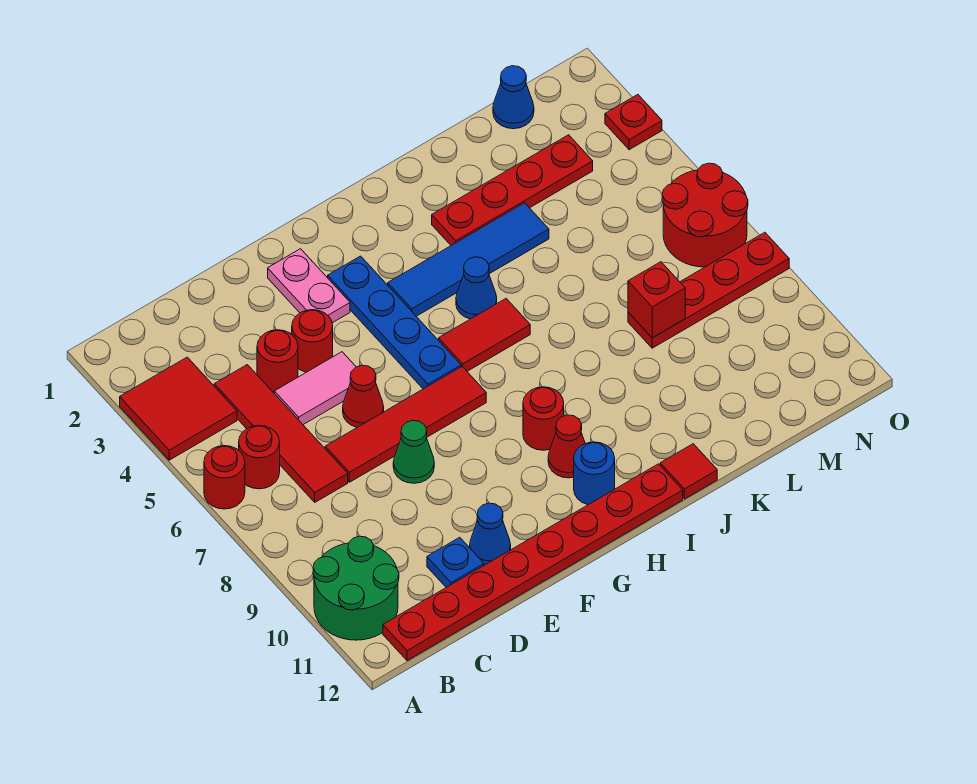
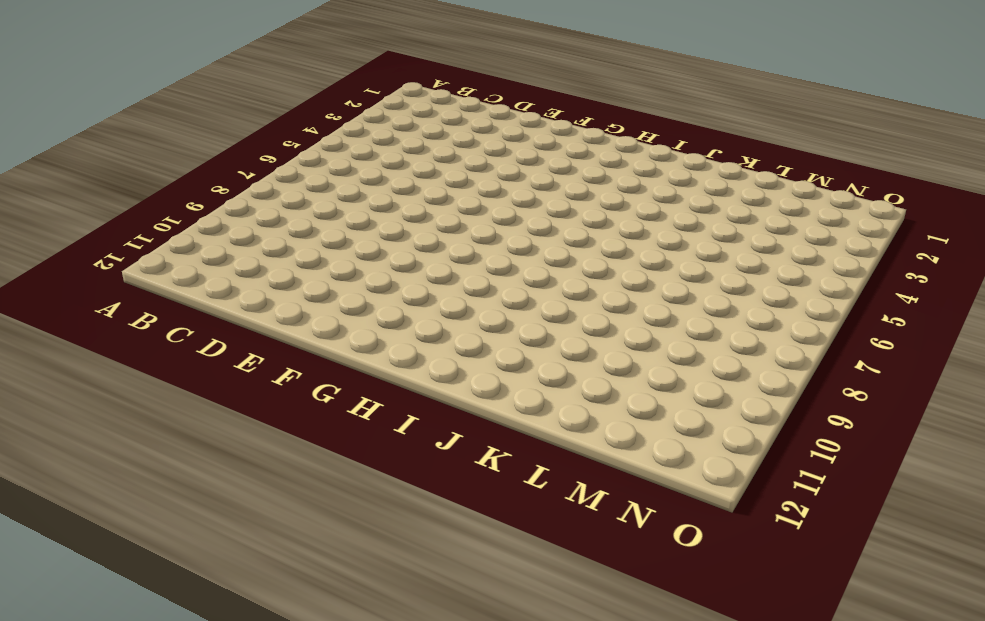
none -> red tile A3:B4 level 1
none -> red round brick A6 level 1
none -> green round brick A10:B11 level 1

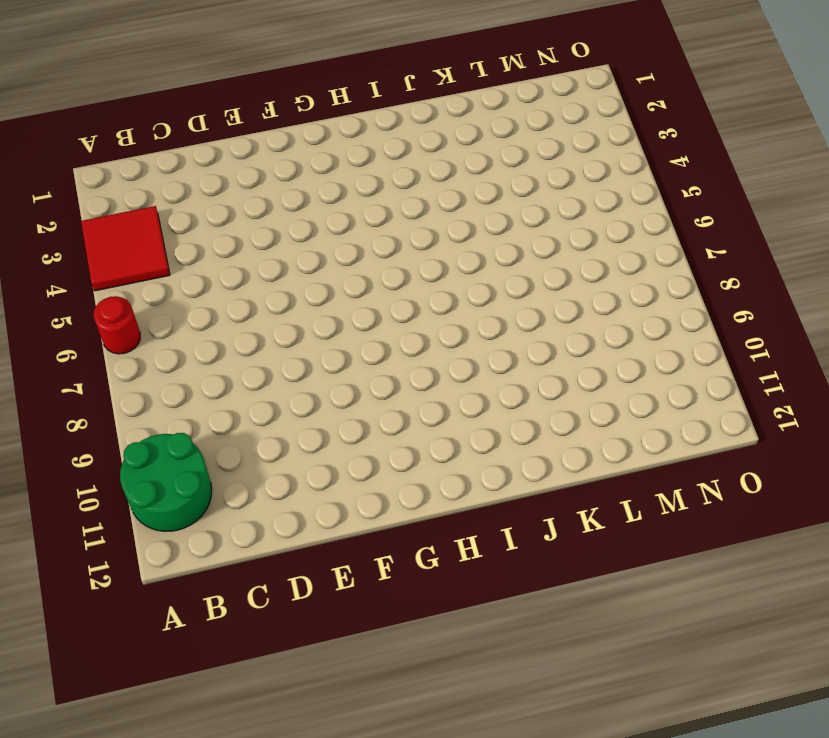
none -> red round brick B6 level 1
none -> red plate B12:I12 level 1
none -> red tile C4:C7 level 1

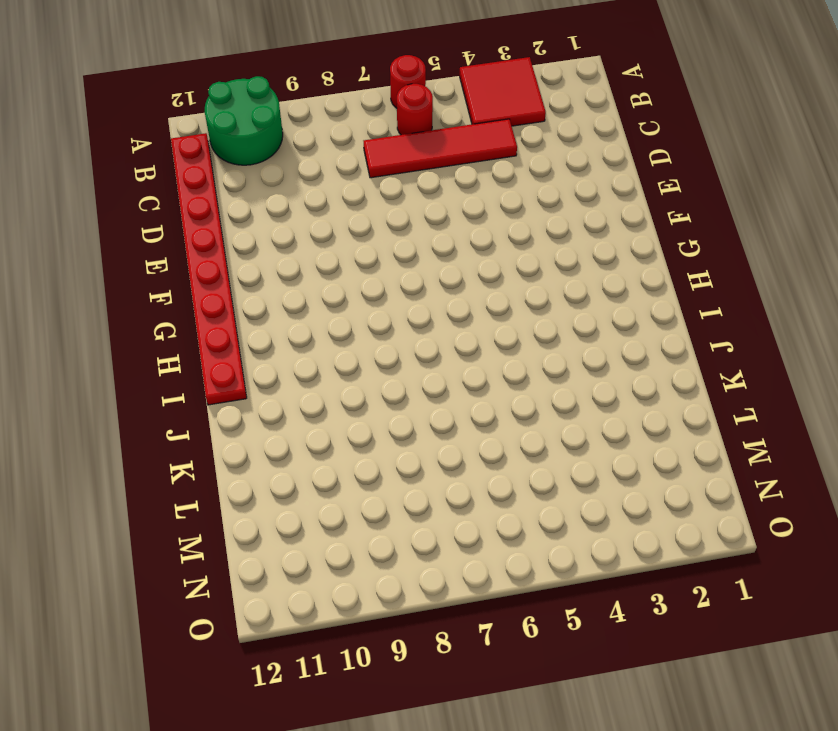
none -> red round brick D4 level 1
none -> pink tile D5:E5 level 1
none -> red tile D7:G7 level 1

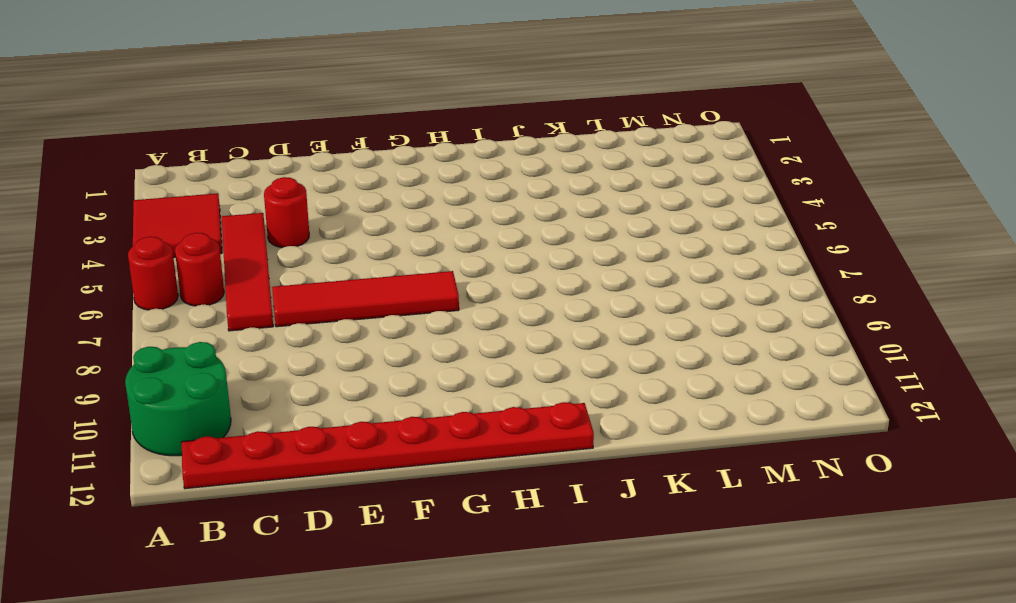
none -> pink tile D5:E5 level 1
none -> blue plate D11 level 1
none -> red round brick E4 level 1

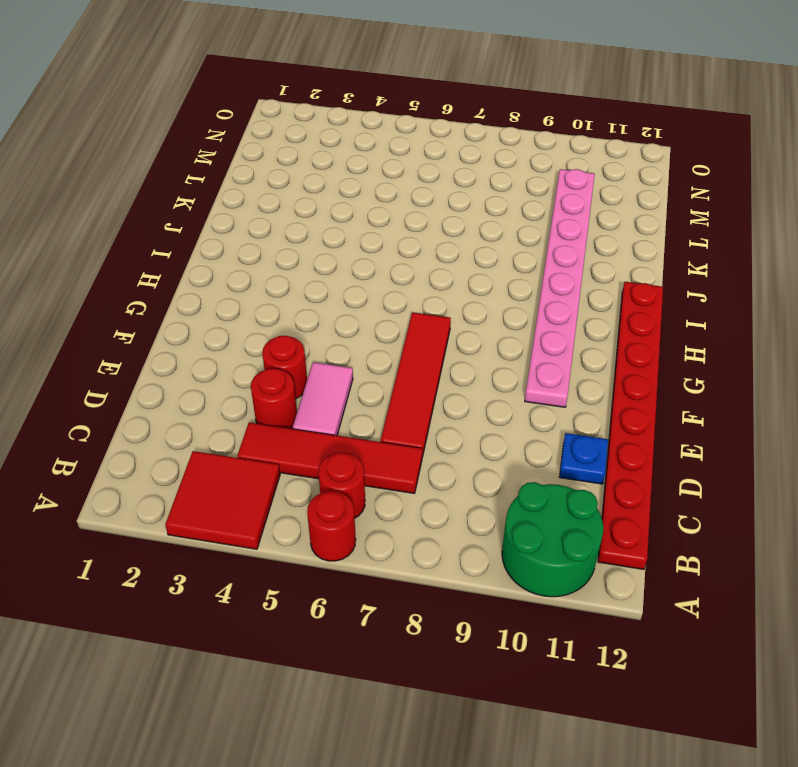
pink plate F10:M10 level 1 -> red cone H10 level 1
none -> red cone E6 level 1
none -> green cone E8 level 1
none -> blue cone E11 level 1

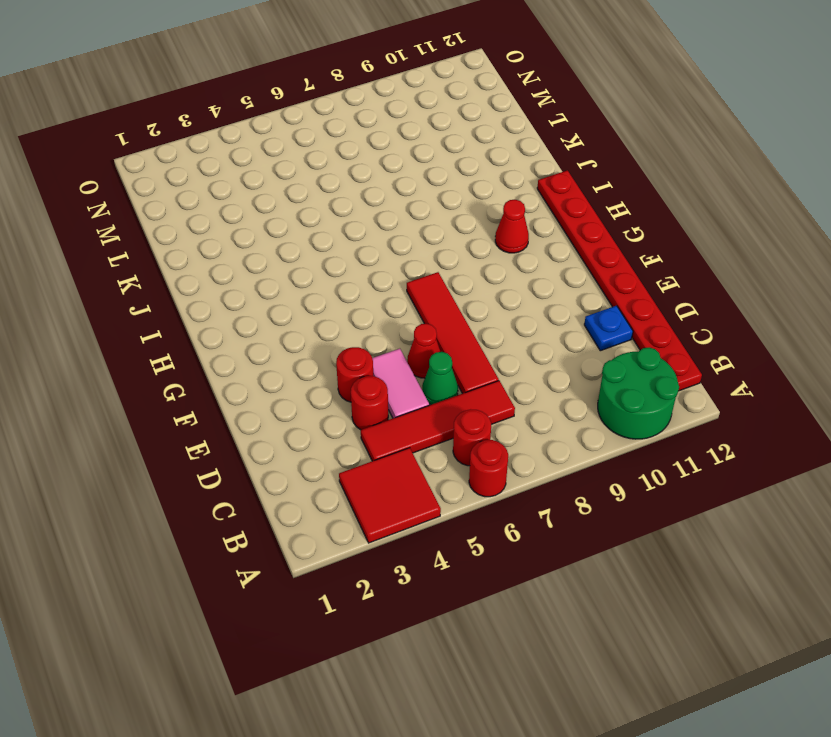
green cone D6 level 1 -> green cone E8 level 1
none -> blue cone E11 level 1
none -> pink plate F2:F3 level 1
none -> blue plate G3:G6 level 1

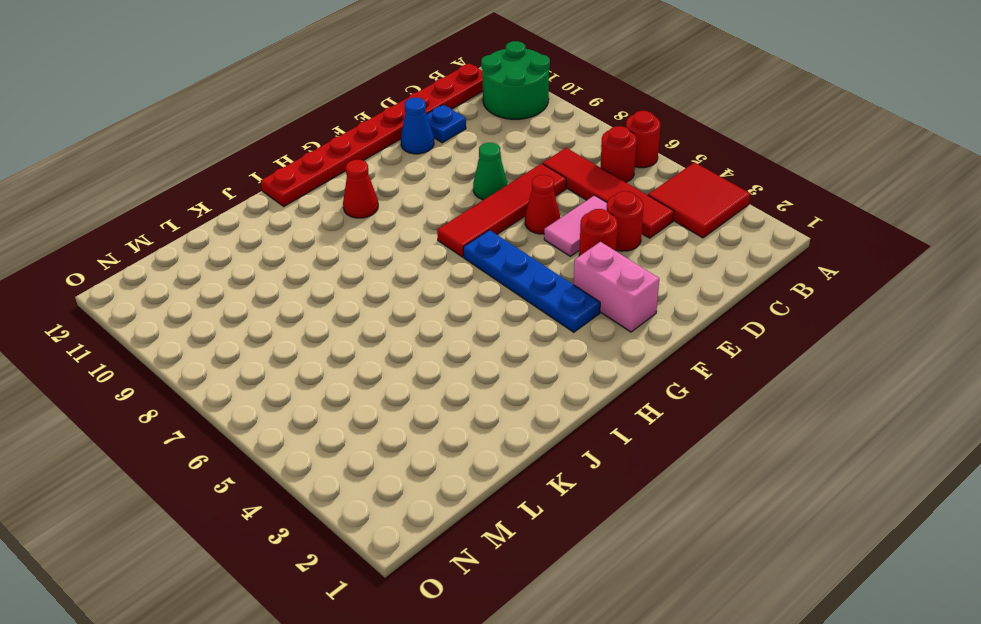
pink brick F2:F3 level 1 -> pink plate F2:F3 level 1
none -> blue tile H4:K4 level 1
none -> red tile H6:I6 level 1
none -> red round brick H9 level 1

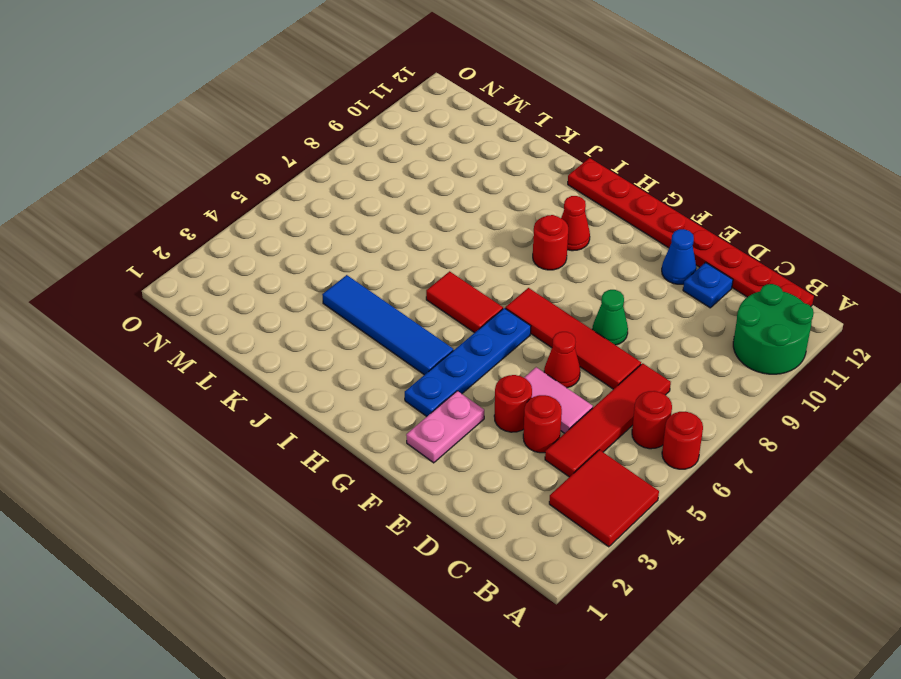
none -> blue round brick H11 level 1
none -> blue cone I5 level 1
none -> red plate J3:M3 level 1

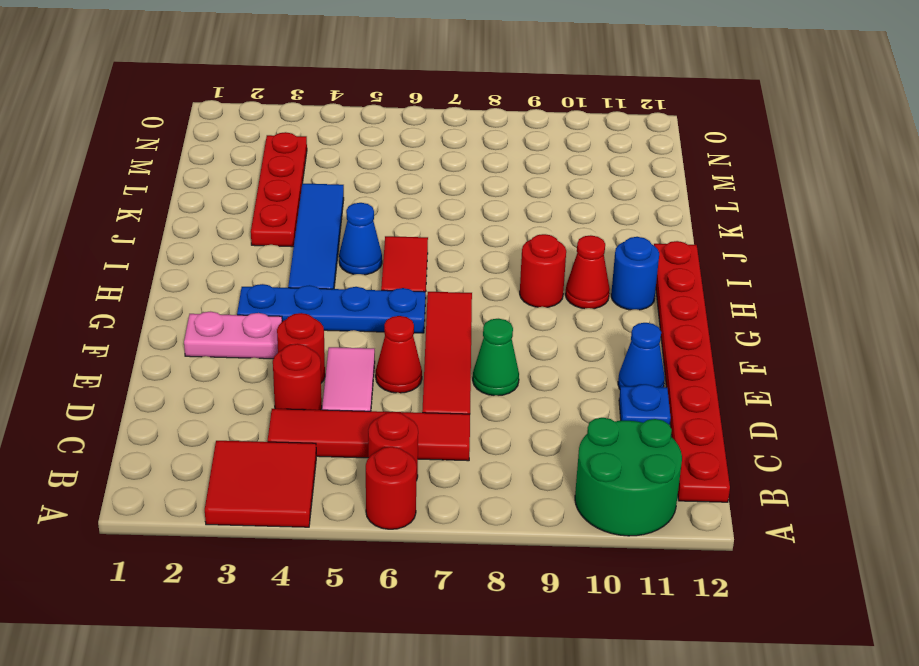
none -> red tile J12 level 1
none -> red plate L8:O8 level 1
none -> blue cone M1 level 1

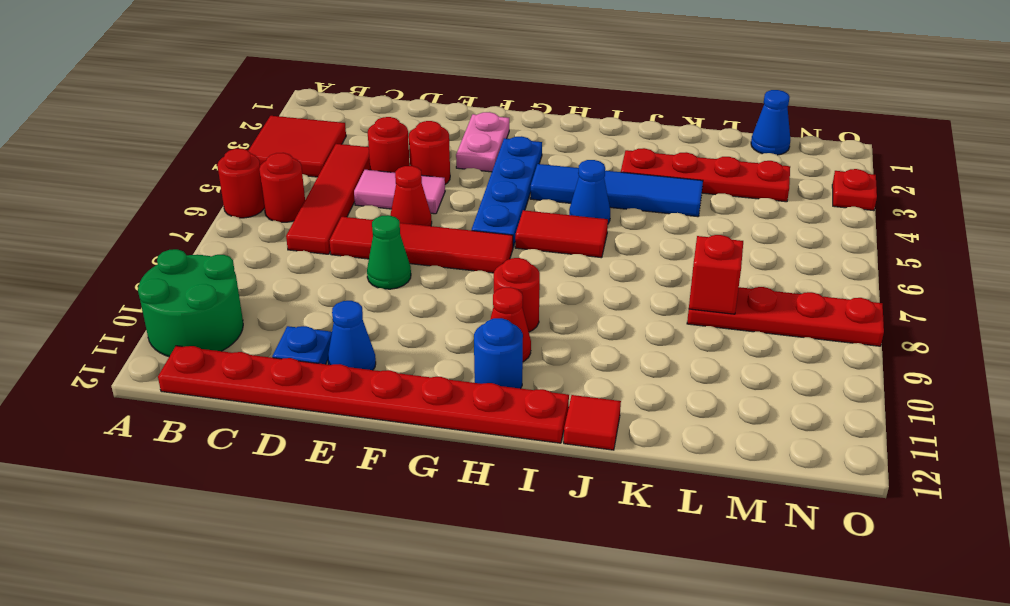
none -> red round brick N6:O7 level 1

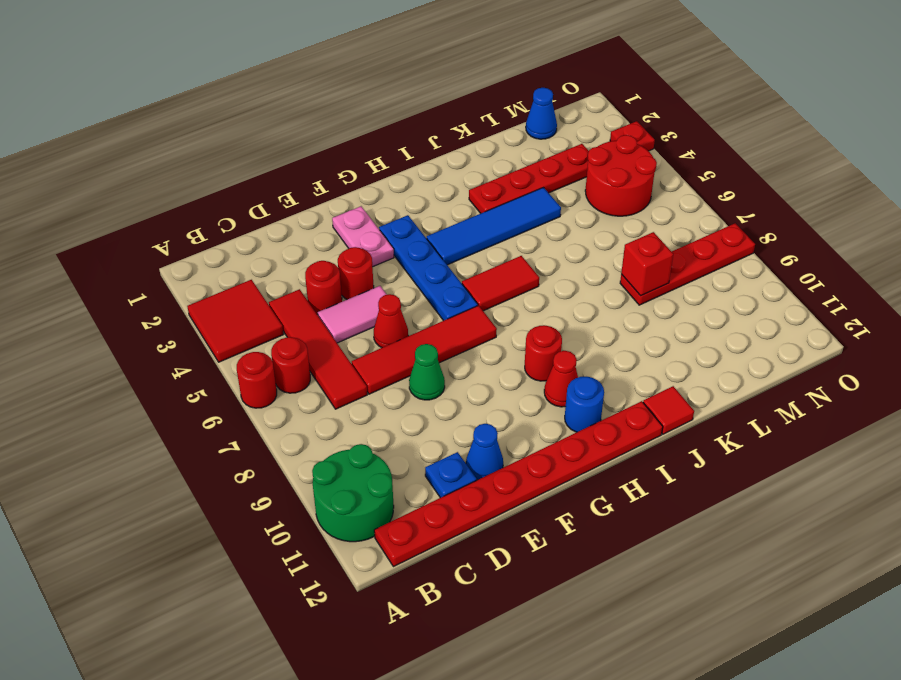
red round brick M4:N5 level 1 -> red round brick N6:O7 level 1
none -> blue cone I5 level 1

